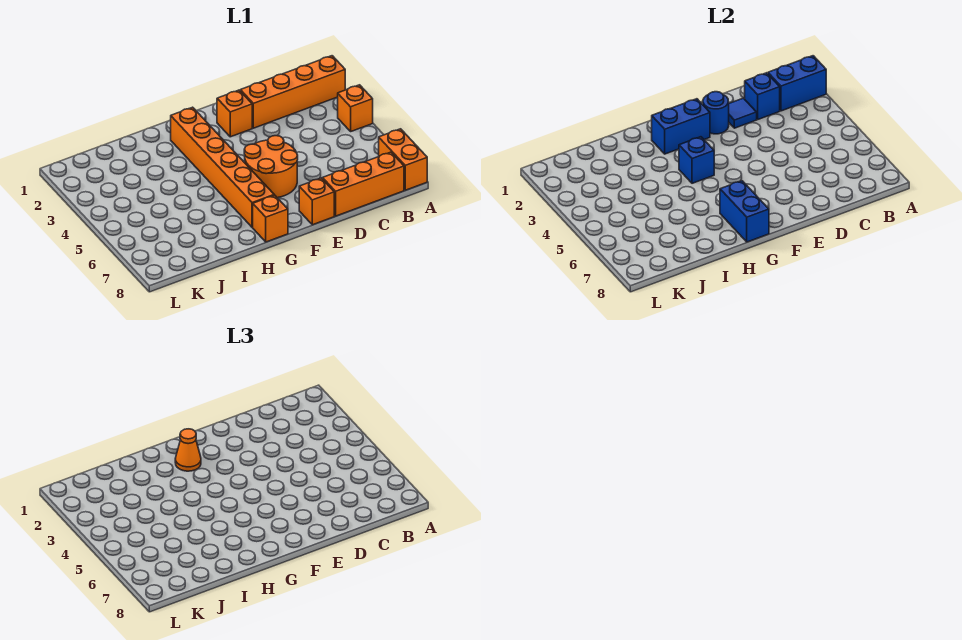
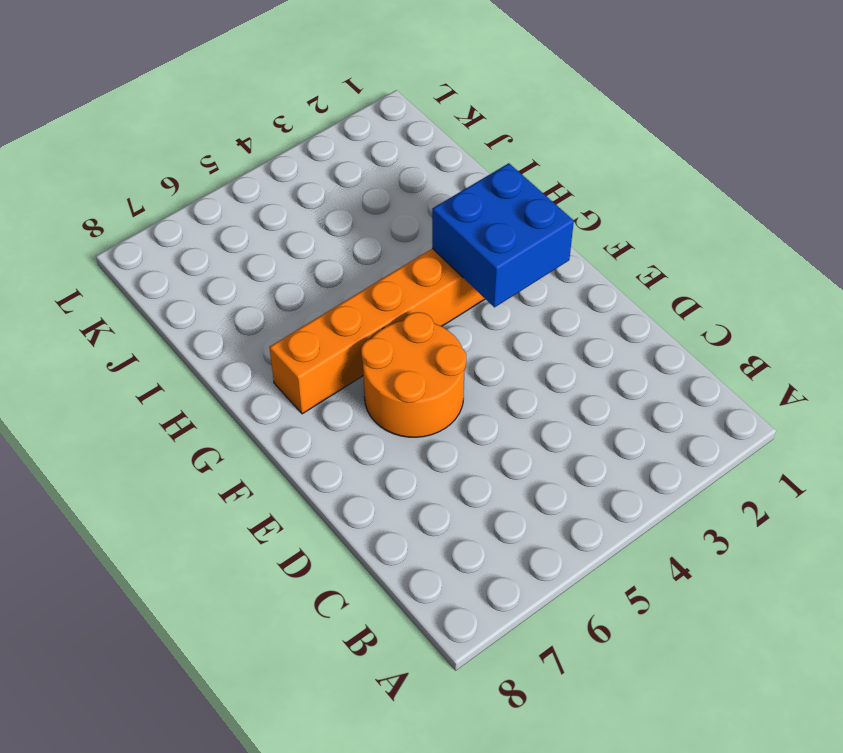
blue brick F2:G3 level 2 -> blue brick F2:G2 level 2
none -> orange brick A2:D2 level 1
none -> orange brick A4 level 1
none -> orange brick A7:A8 level 1

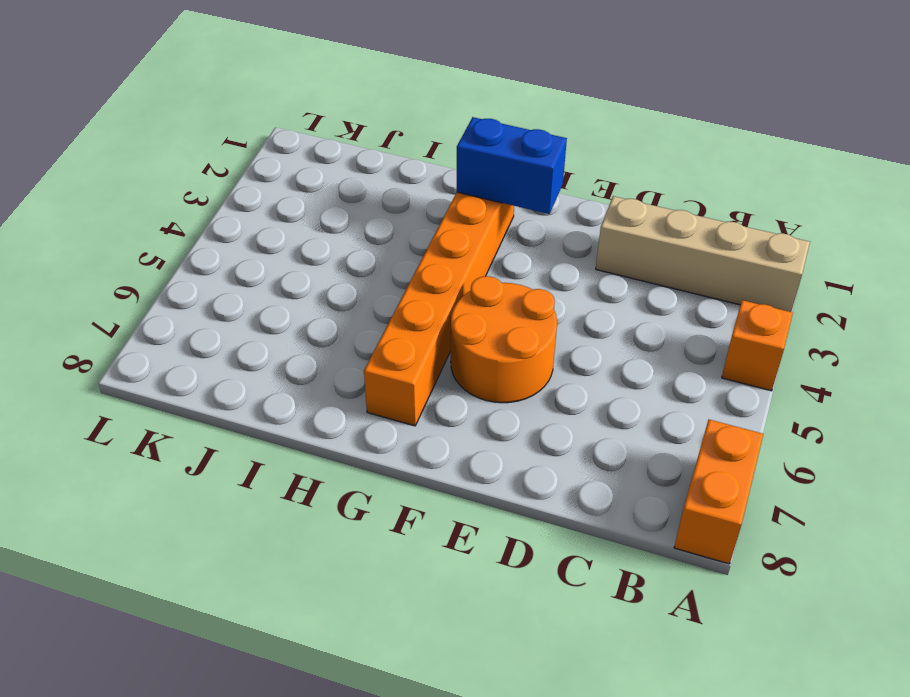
tan brick A2:D2 level 1 -> orange brick A2:D2 level 1
none -> orange brick B8:D8 level 1
none -> orange brick E2 level 1
none -> orange brick E8 level 1

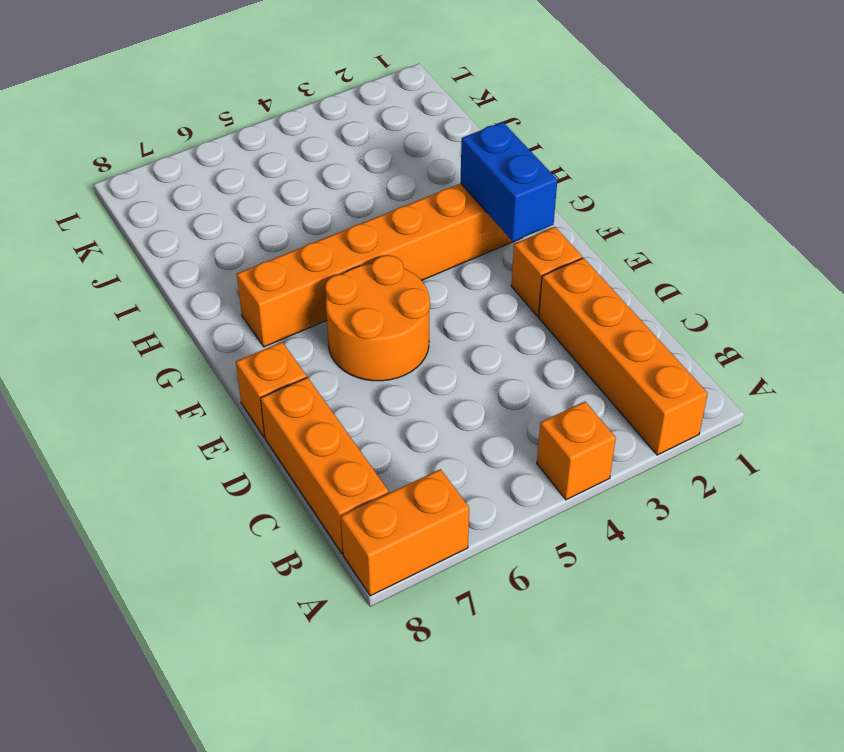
none -> orange brick G8 level 1
none -> blue brick A2:B2 level 2
none -> blue brick C2 level 2

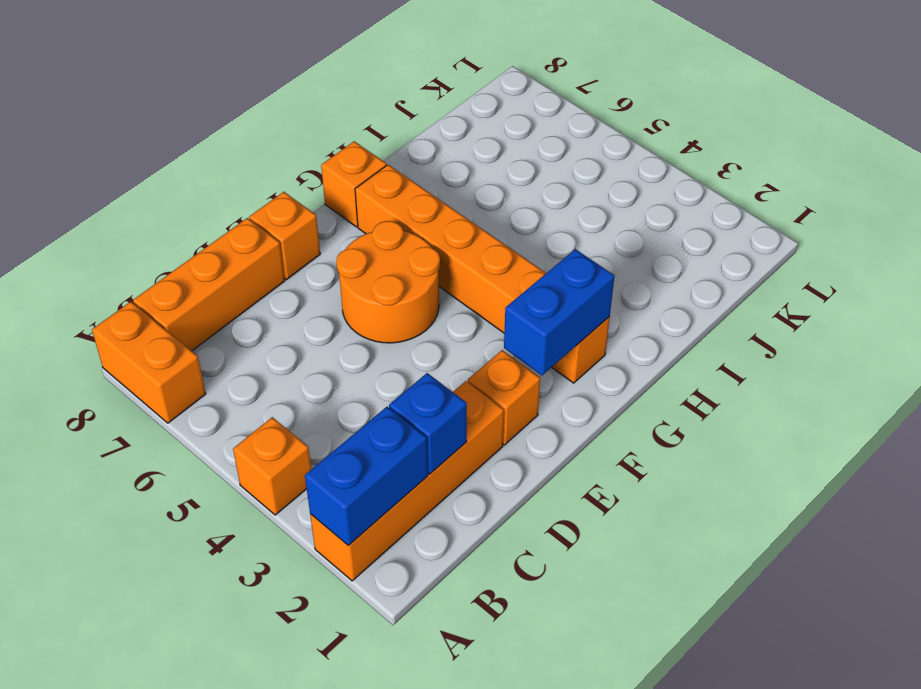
none -> blue tile D2 level 2
none -> blue round brick E2 level 2
none -> blue brick G4 level 2

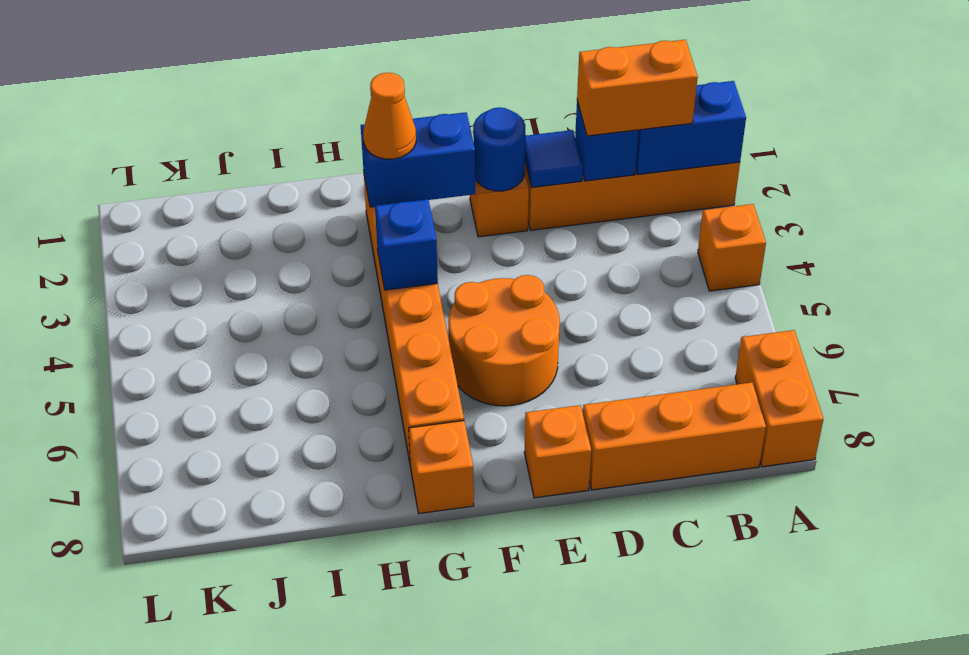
orange brick B2:C2 level 3 -> none
none -> blue brick G7:G8 level 2

